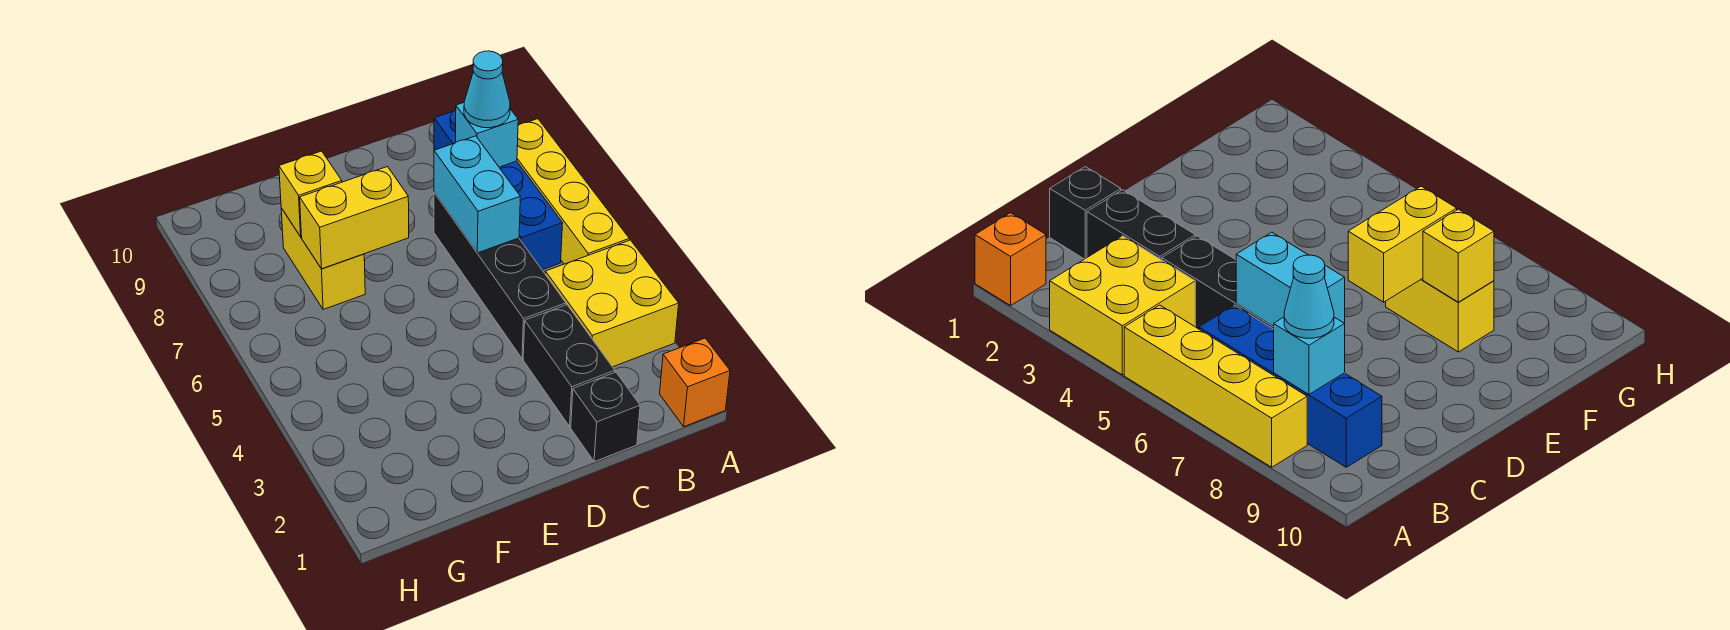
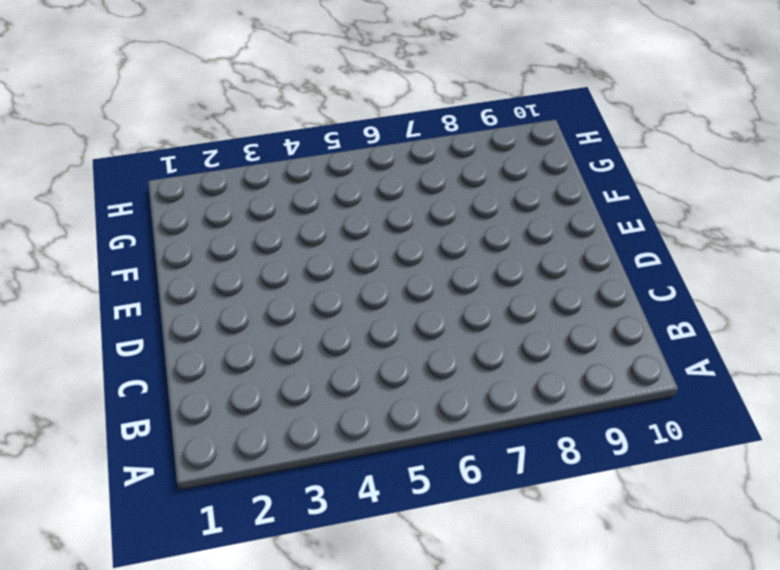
none -> orange brick A1 level 1
none -> yellow brick A3:B4 level 1
none -> yellow brick A5:A8 level 1

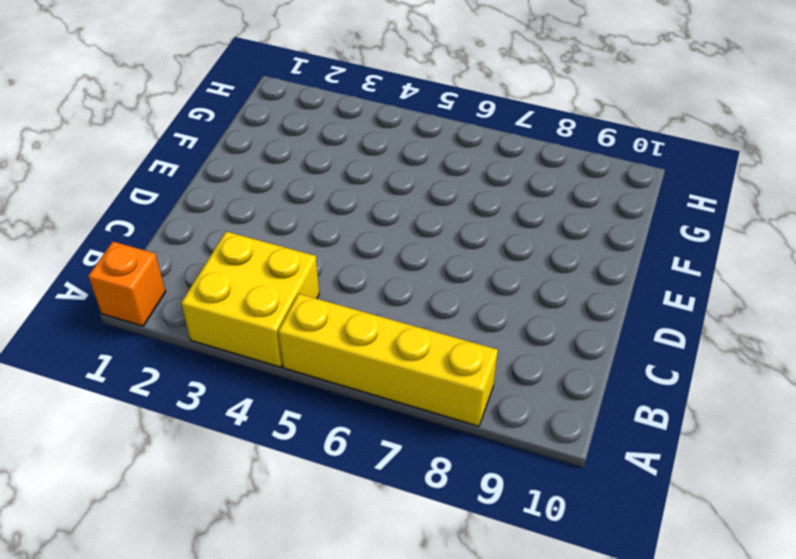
none -> blue brick B6:B9 level 1
none -> black brick C1 level 1
none -> black brick C2:C3 level 1

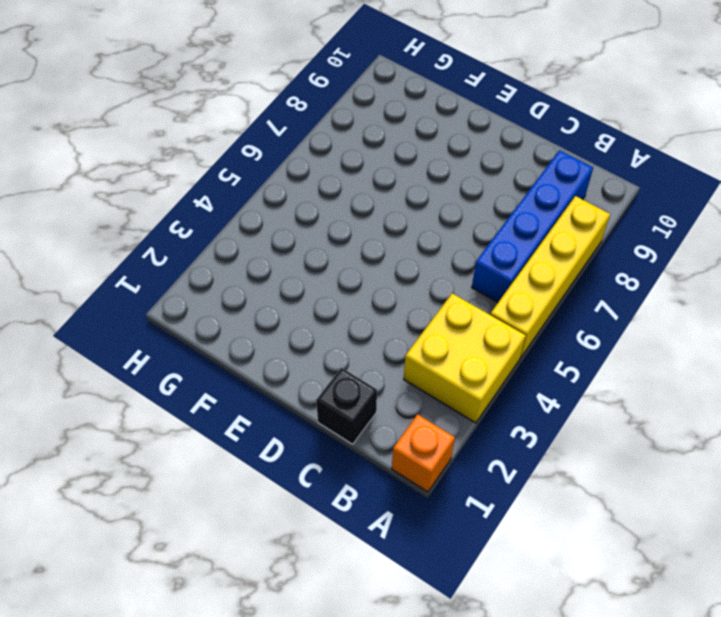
none -> black brick C2:C3 level 1
none -> black brick C4:C7 level 1
none -> yellow brick F7:F8 level 1

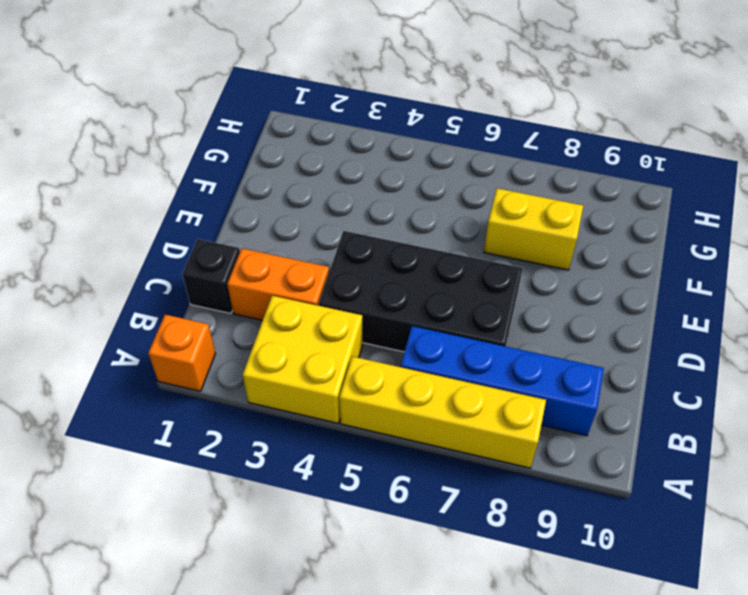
orange brick C2:C3 level 1 -> black brick C2:C3 level 1
black brick C4:D7 level 1 -> black brick C4:C7 level 1
none -> cyan brick B8 level 2
none -> cyan brick C6:C7 level 2
none -> yellow brick E7:F7 level 2

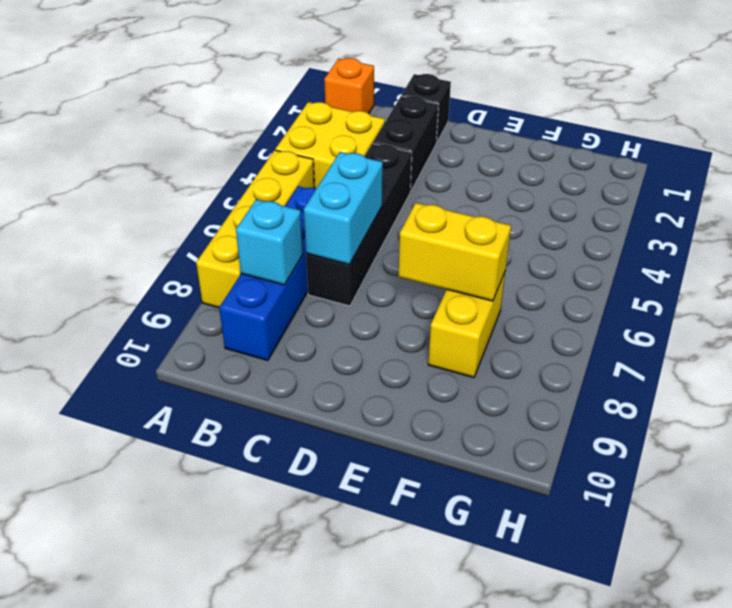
none -> yellow brick F8 level 2
none -> cyan cone B8 level 3

